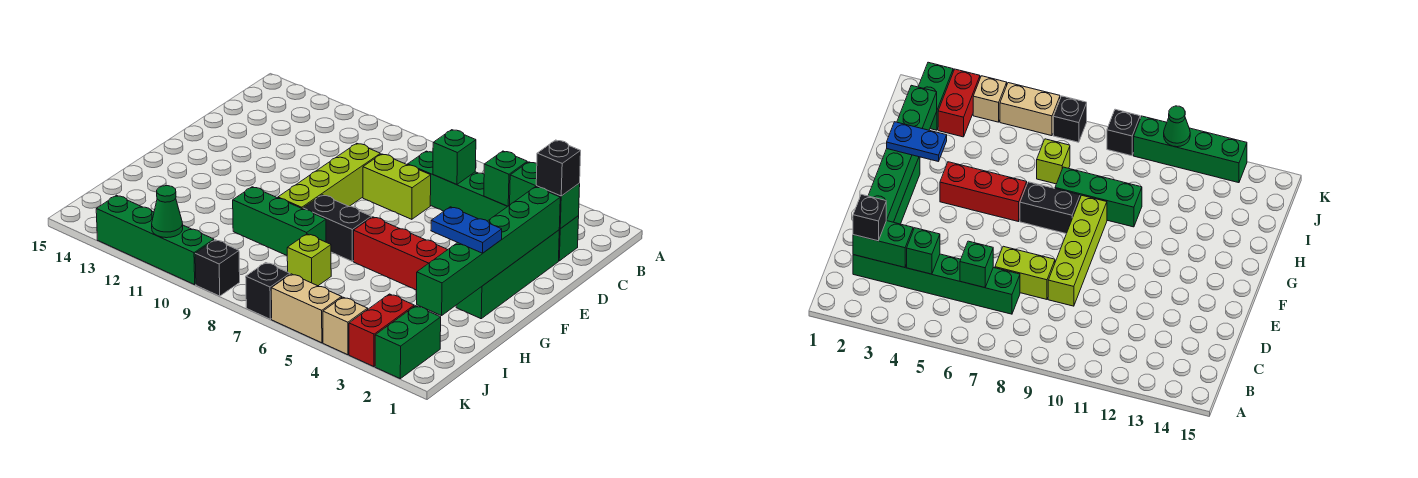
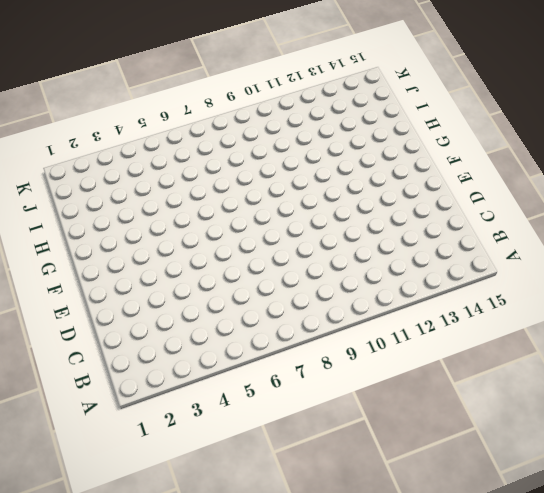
none -> green brick C2:C7 level 1
none -> green brick D2:G2 level 1
none -> lime brick D7:D8 level 1

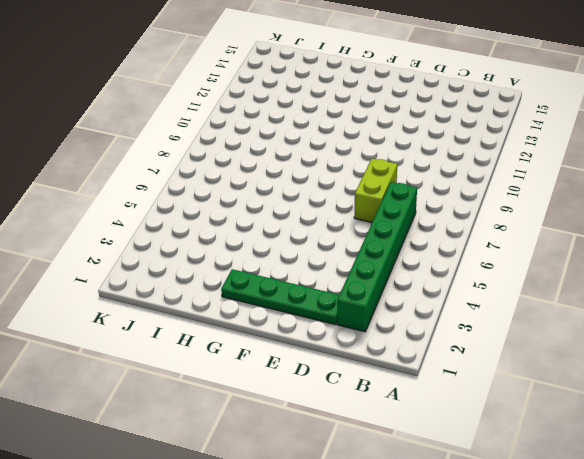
green plate D2:G2 level 1 -> green brick D2:G2 level 1
none -> lime brick D9:G9 level 1
none -> red brick G4:G6 level 1
none -> black brick G7:G8 level 1

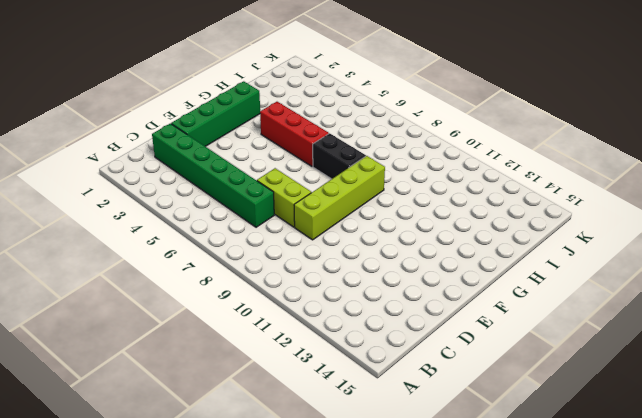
none -> green brick H8:H10 level 1
none -> lime brick I7 level 1
none -> green brick J2:K2 level 1

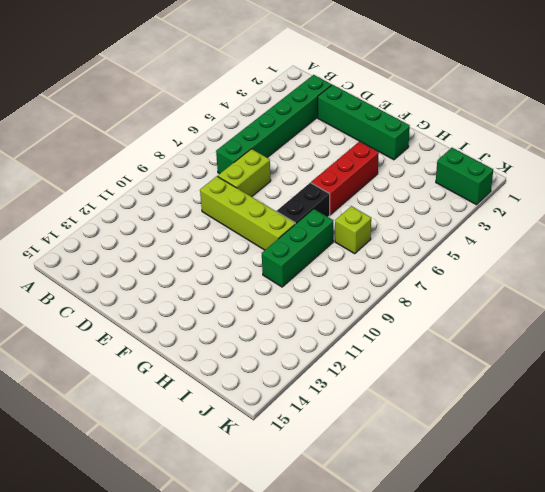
none -> red brick J3:K3 level 1
none -> tan brick K4 level 1
none -> tan brick K5:K6 level 1

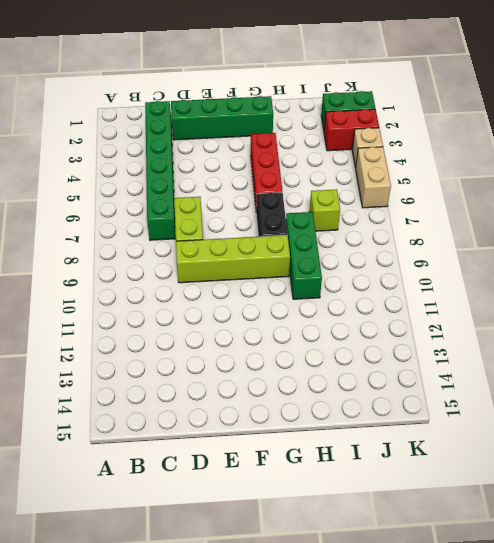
none -> black brick K7 level 1
none -> black brick K9 level 1
none -> green brick K10:K13 level 1

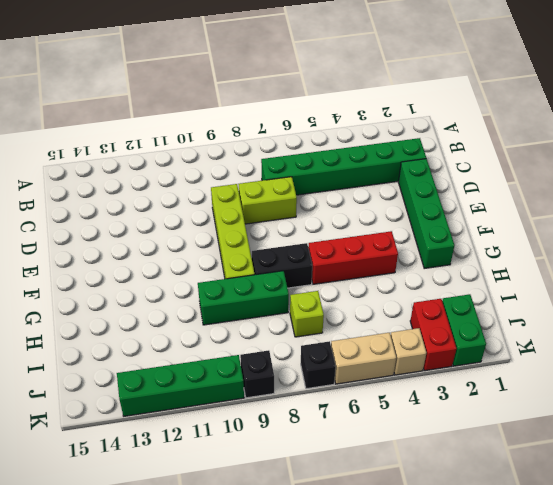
none -> green brick C2:C3 level 2
none -> green brick C4 level 2
none -> green brick C6 level 2

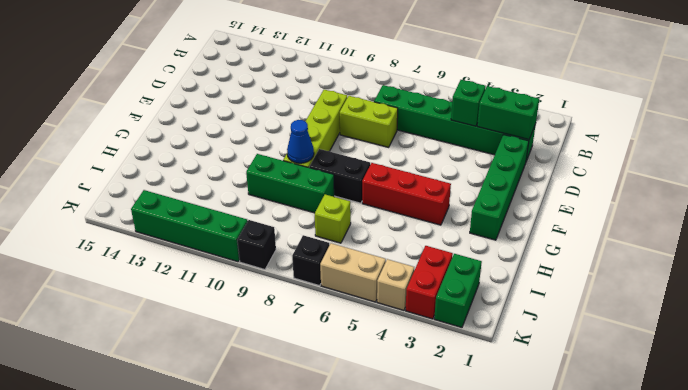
blue cone G9 level 2 -> none
none -> green brick C6 level 2
none -> green brick D2:I2 level 2
none -> green cone K11 level 2

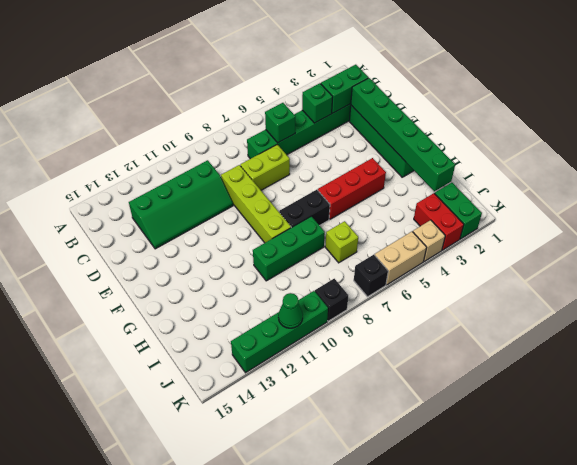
green slope C10:D13 level 1 top C -> none
none -> black brick C2 level 3
none -> blue plate G2:G3 level 3

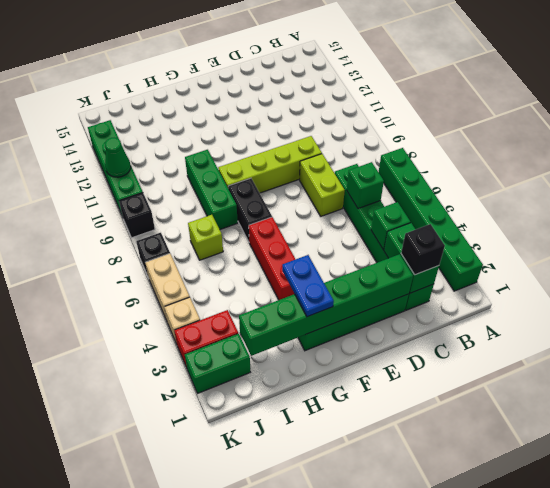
green brick A2:A7 level 1 -> none

